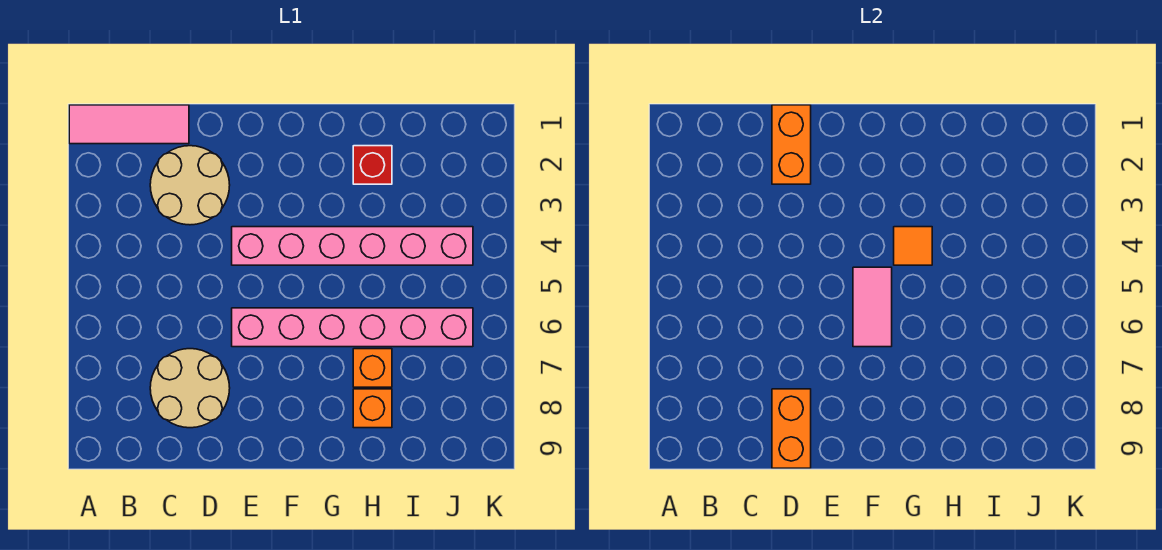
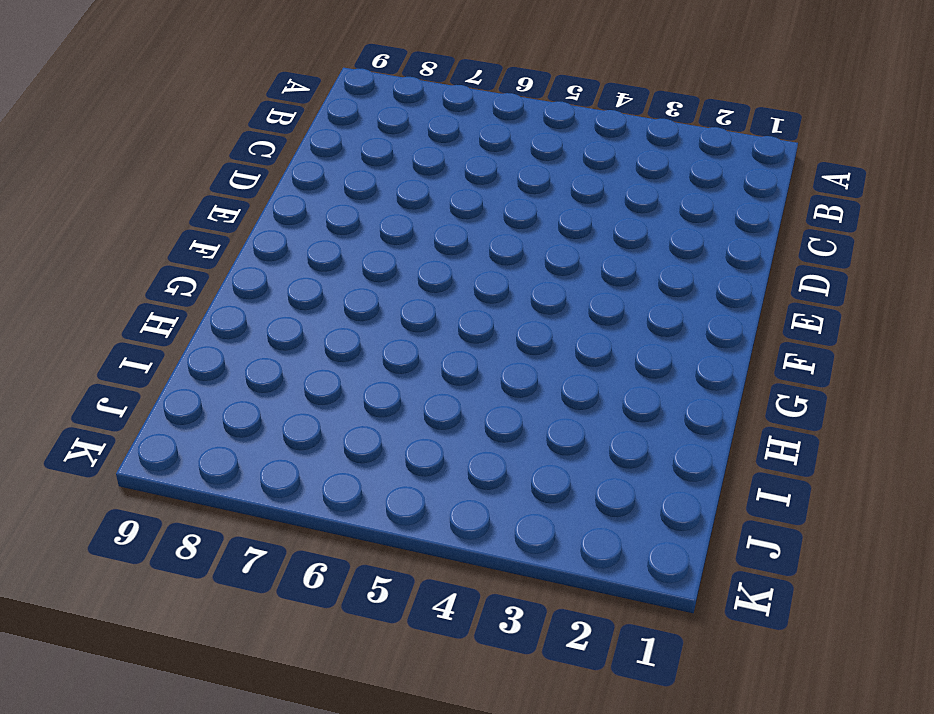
none -> pink tile A1:C1 level 1
none -> tan round brick C2:D3 level 1
none -> tan round brick C7:D8 level 1

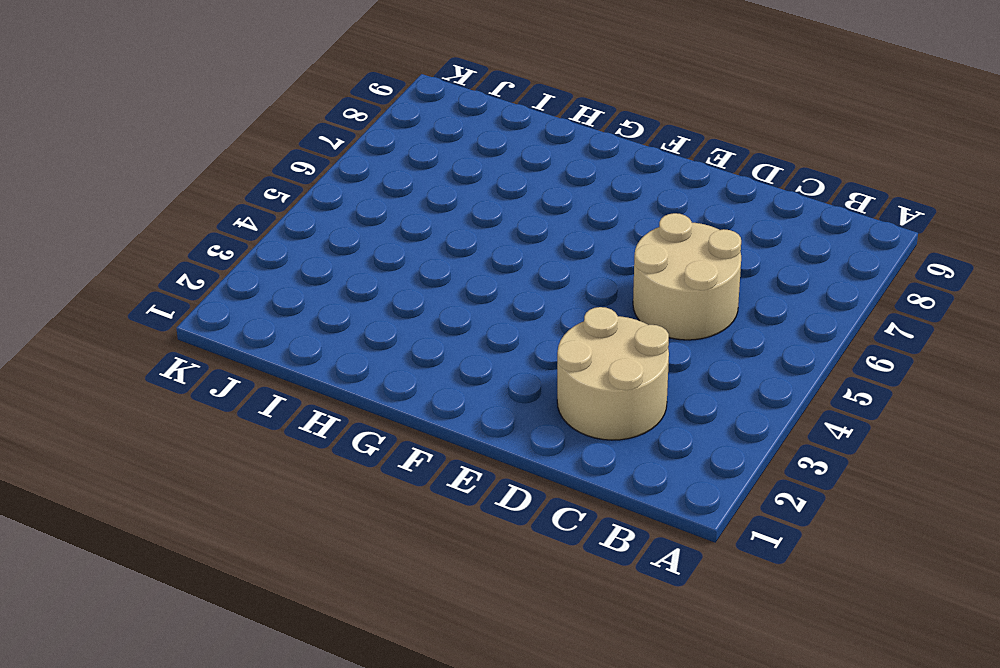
tan round brick C5:D6 level 1 -> tan round brick C7:D8 level 1
none -> pink tile A1:C1 level 1
none -> pink brick E4:J4 level 1
none -> pink brick E6:J6 level 1

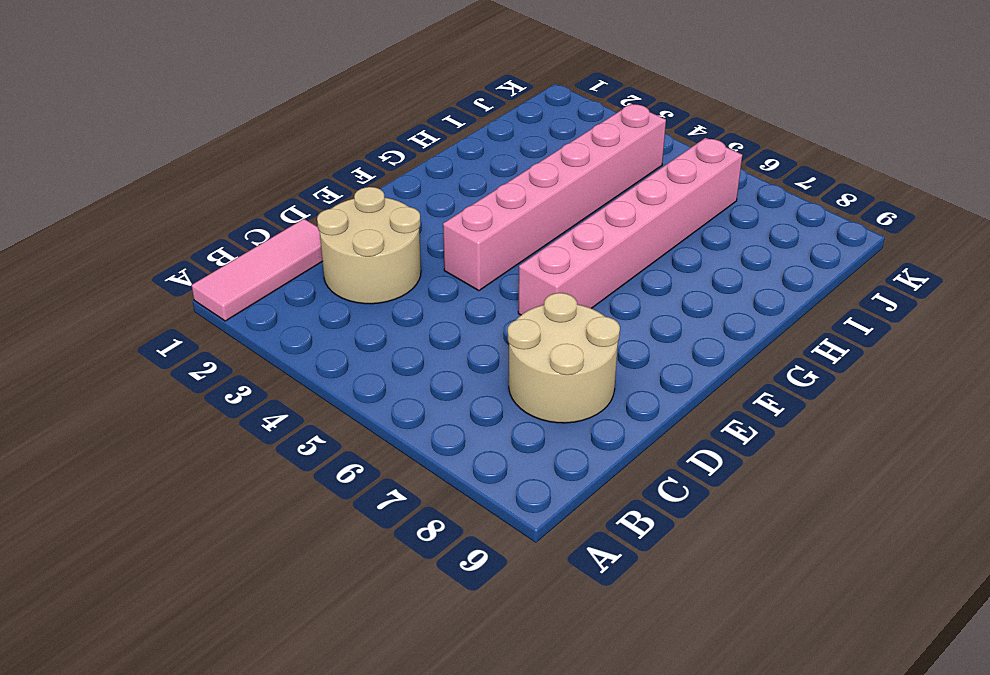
none -> red brick H2 level 1
none -> orange brick H7 level 1
none -> orange brick H8 level 1

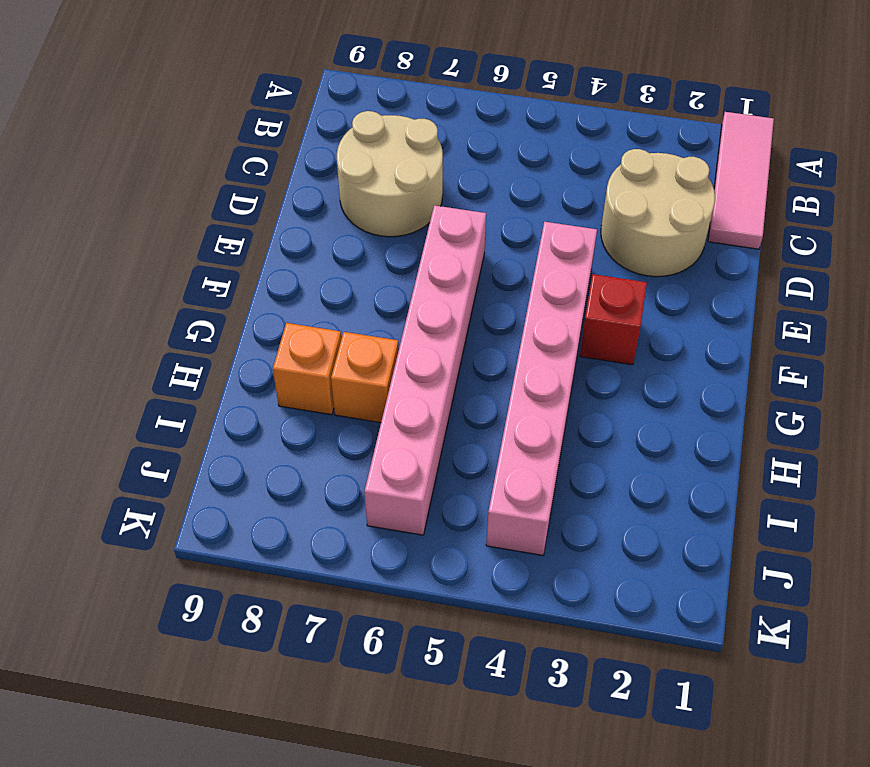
red brick F3 level 1 -> red brick H2 level 1
none -> orange brick D1:D2 level 2
none -> orange brick D8:D9 level 2
none -> pink tile F5:F6 level 2

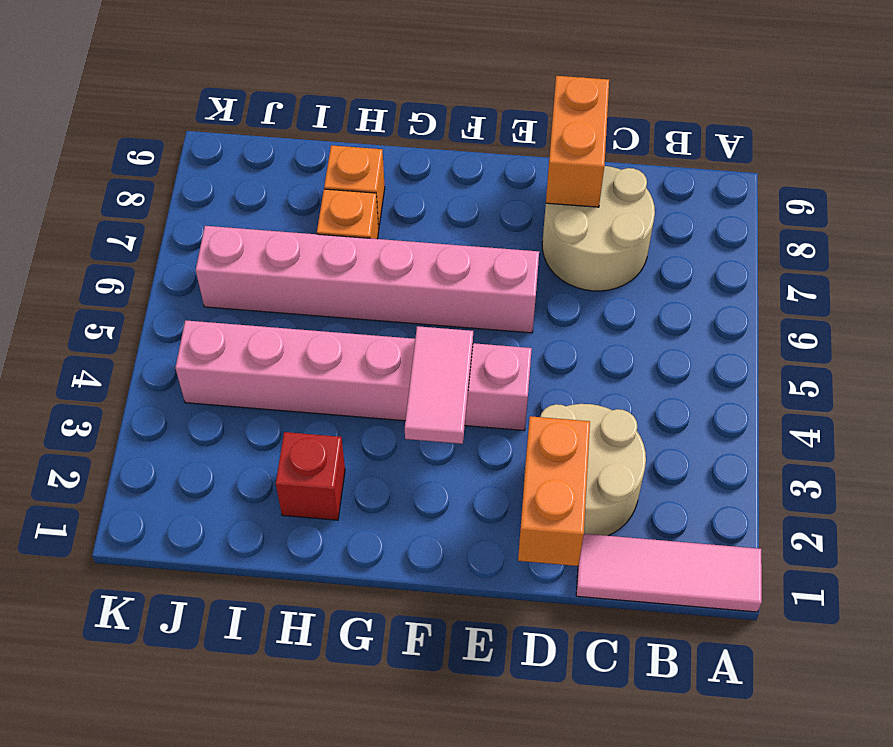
pink tile F3:F4 level 2 -> pink tile F5:F6 level 2
none -> orange tile G4 level 2

